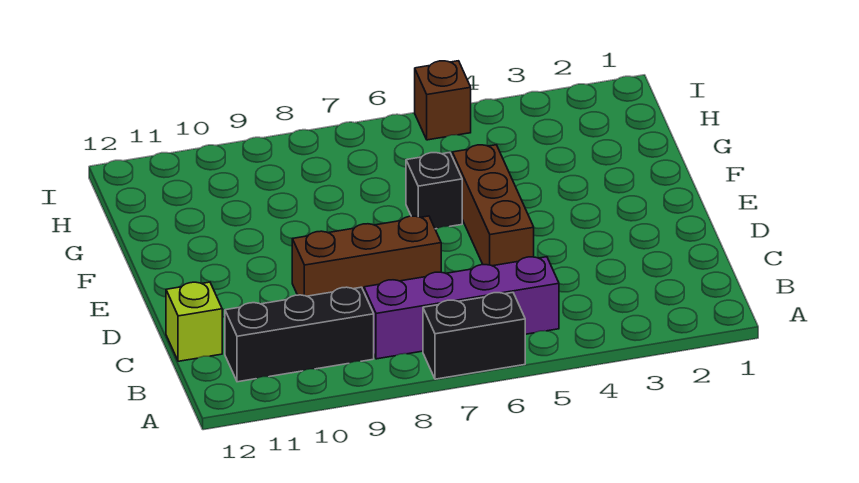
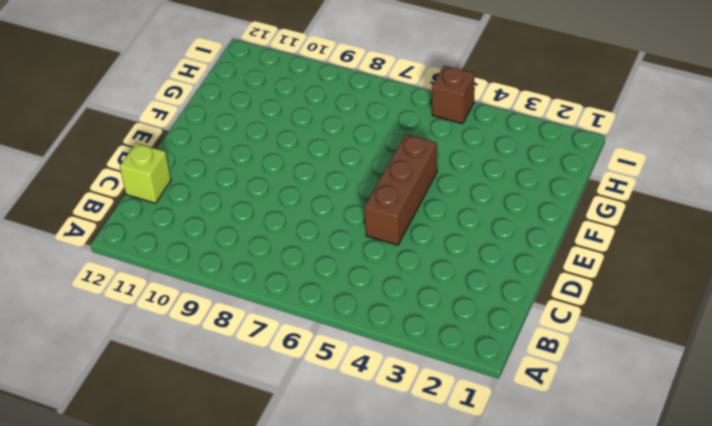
none -> black brick A6:A7 level 1
none -> purple brick B5:B8 level 1

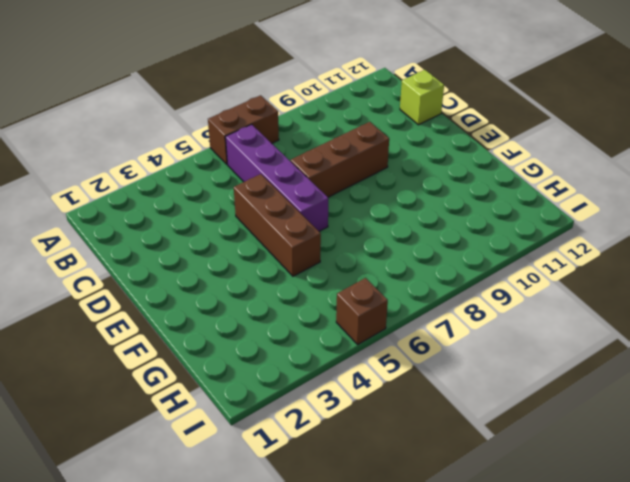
brown brick A6:A7 level 1 -> black brick A6:A7 level 1
purple brick B6:E6 level 1 -> purple brick B5:B8 level 1
none -> black brick B9:B11 level 1
none -> black brick F6 level 1

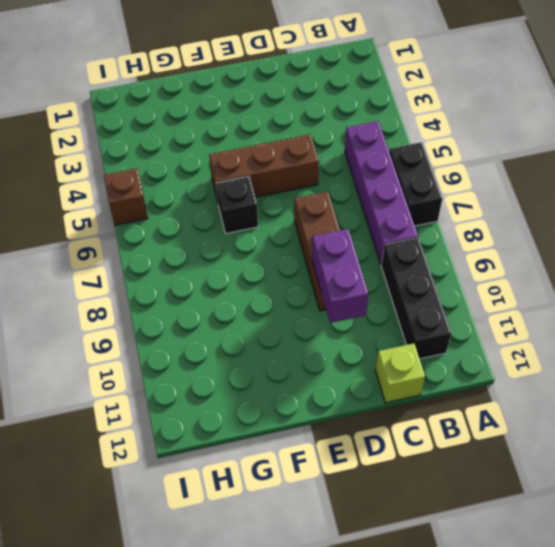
purple brick D9:D10 level 2 -> none

